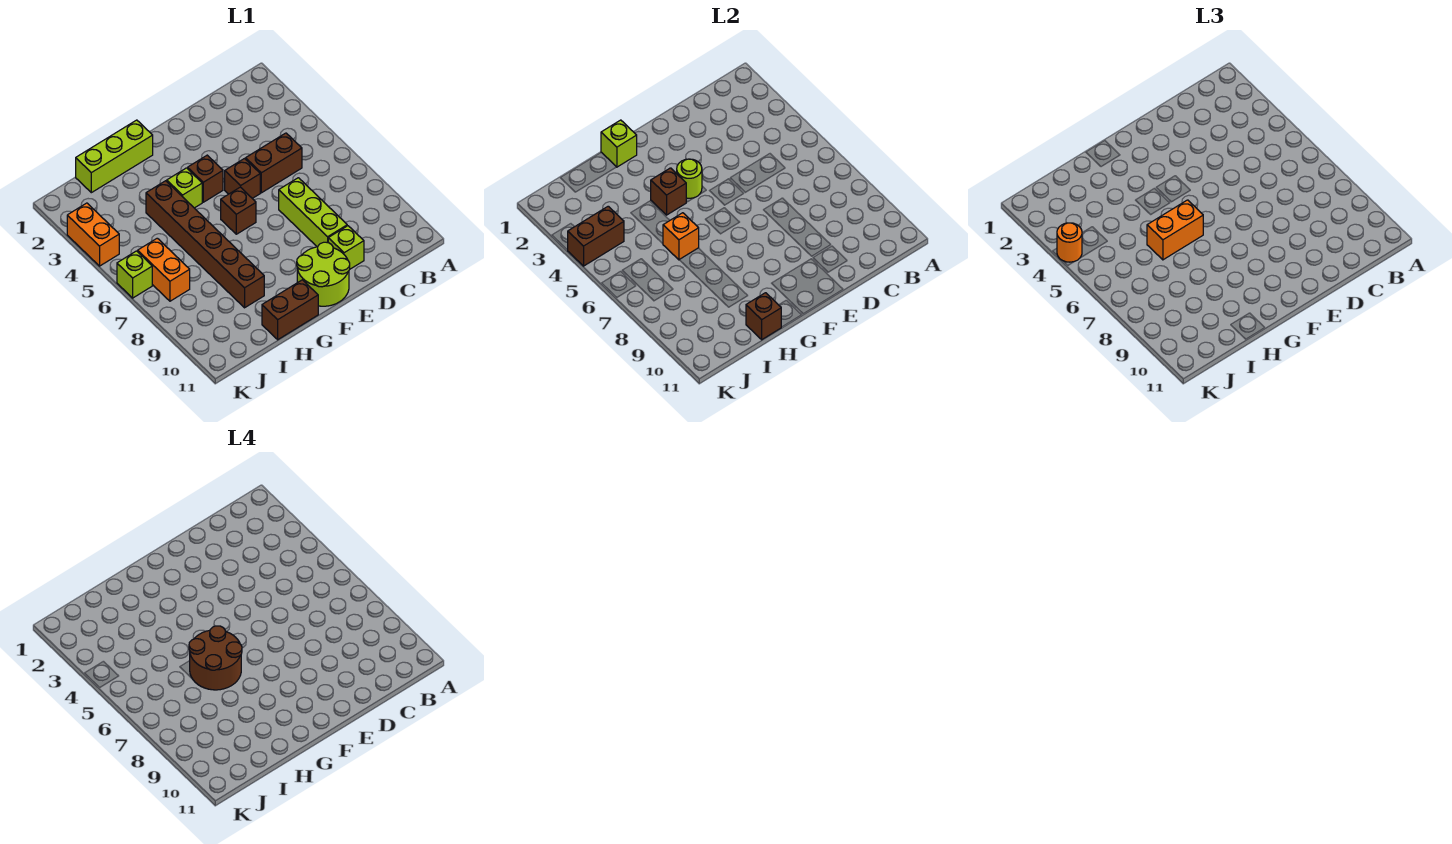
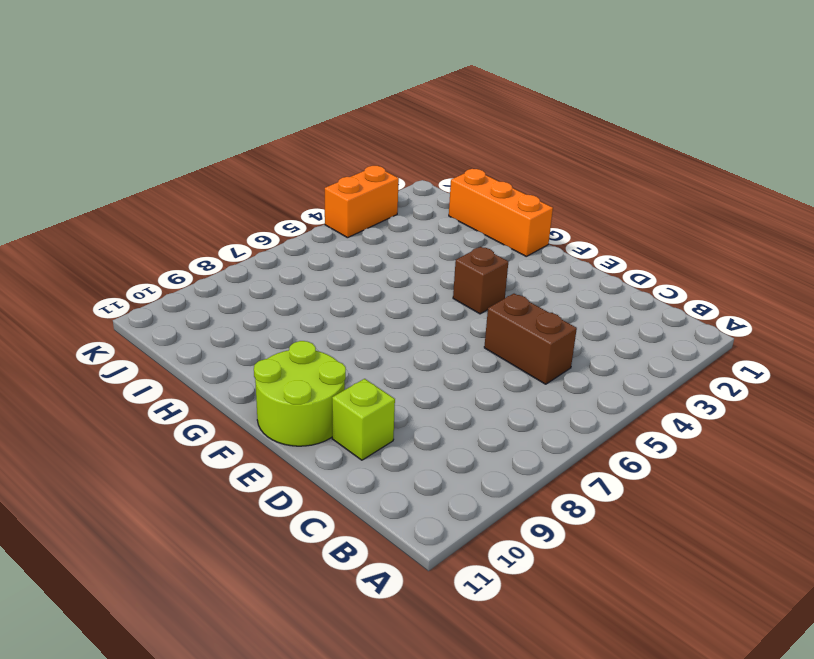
orange brick G1:I1 level 1 -> lime brick G1:I1 level 1
none -> lime brick D7:D9 level 1
none -> brown brick E5 level 1
none -> brown brick F6 level 1

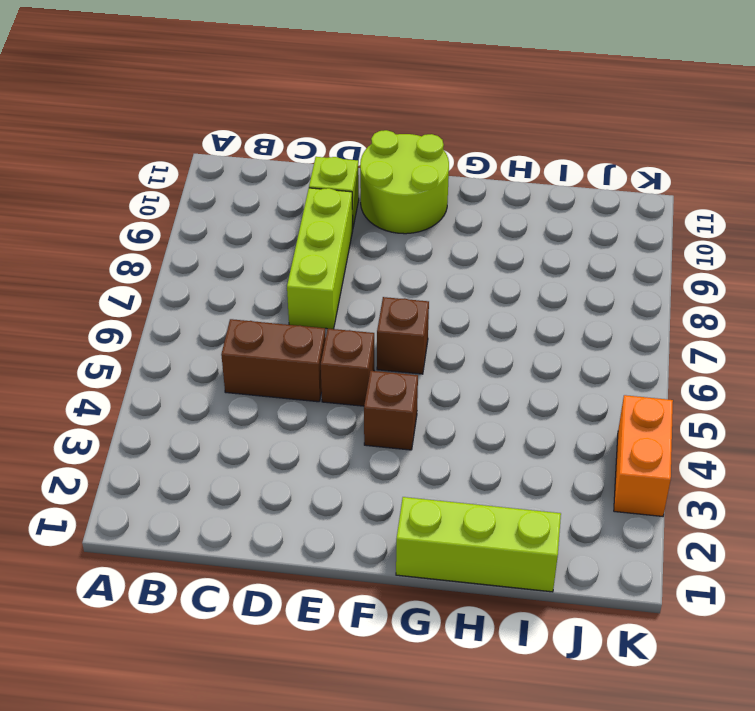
none -> lime brick G4 level 1
none -> brown brick G11:H11 level 1
none -> brown brick H4:H9 level 1

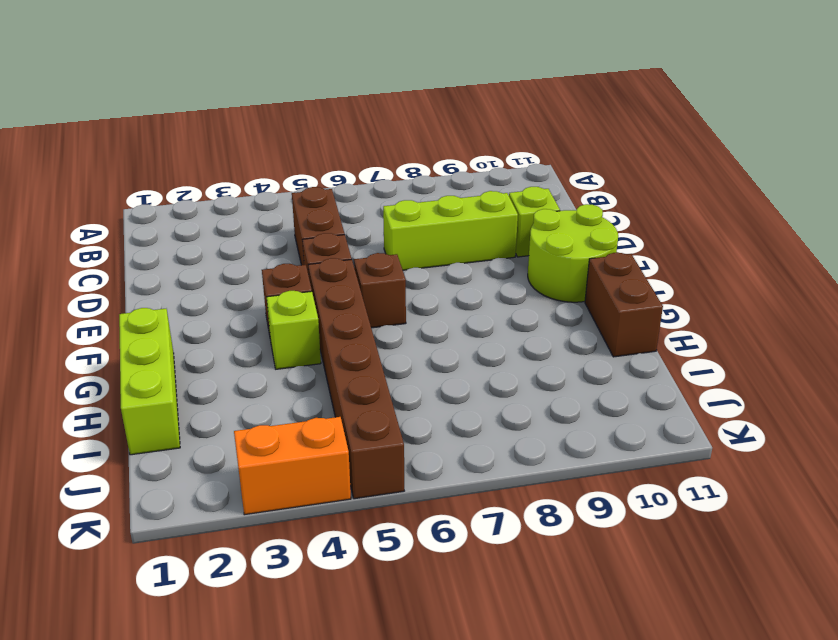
brown brick F5:K5 level 1 -> brown brick H4:H9 level 1
none -> orange brick J6:J7 level 1
none -> lime brick K6 level 1
none -> lime round brick F4 level 2

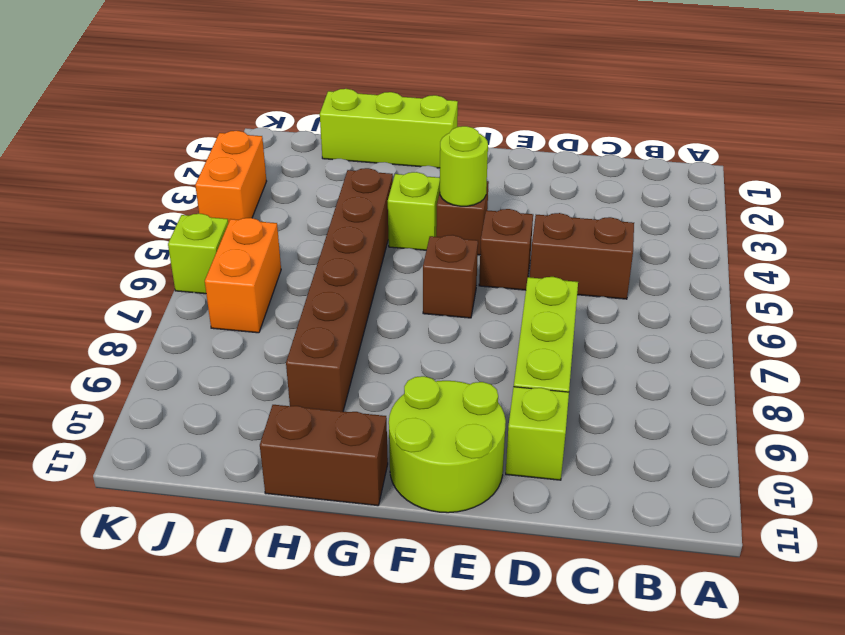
none -> lime brick G1 level 2
none -> brown brick G4 level 2
none -> orange brick H6 level 2

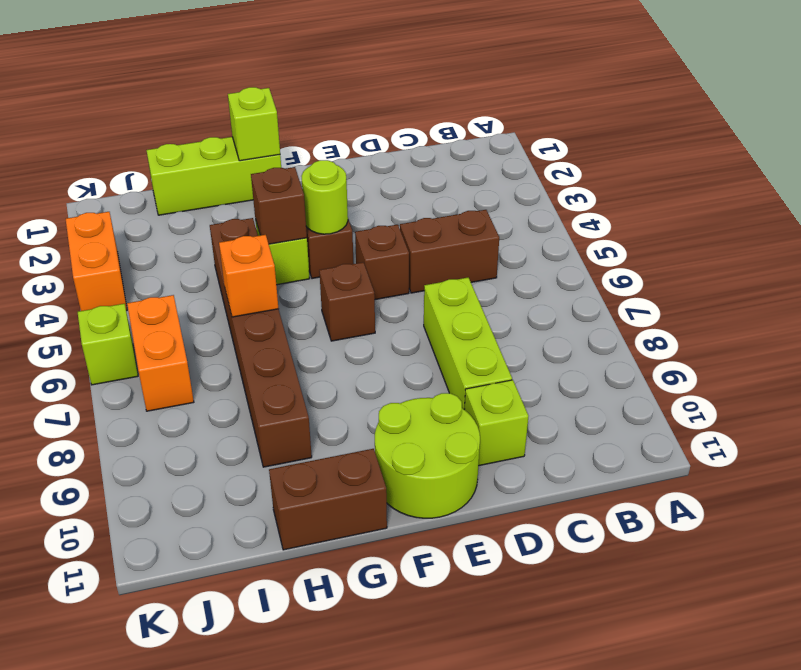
none -> brown brick H11 level 2
none -> brown brick J4:K4 level 2
none -> orange brick G6:H6 level 3

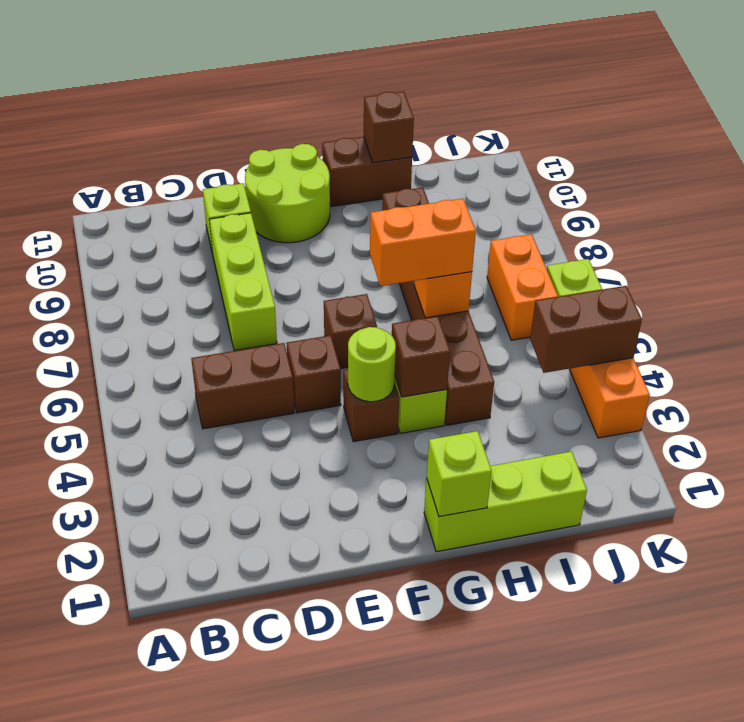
none -> orange round brick K4 level 3
none -> brown round brick G6:H7 level 4

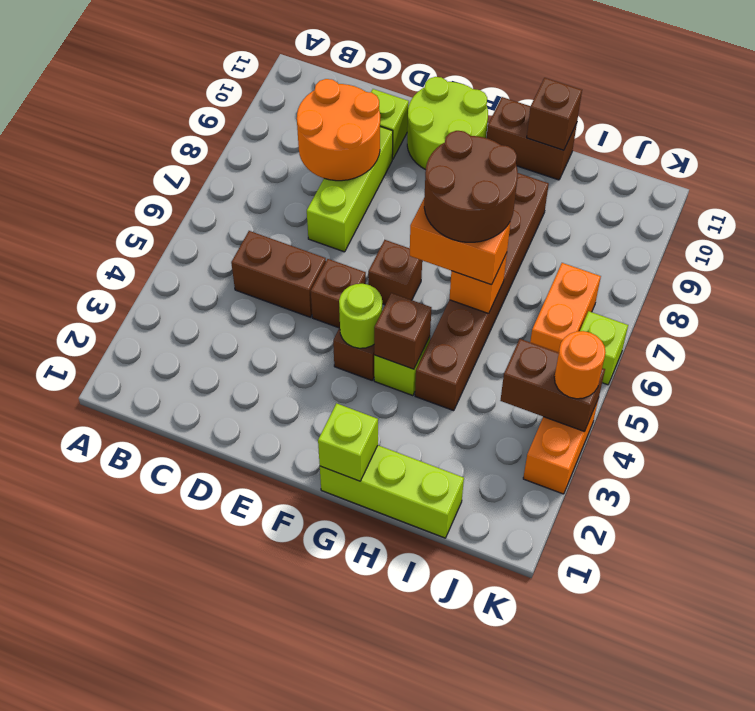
orange round brick C8:D9 level 2 -> none

